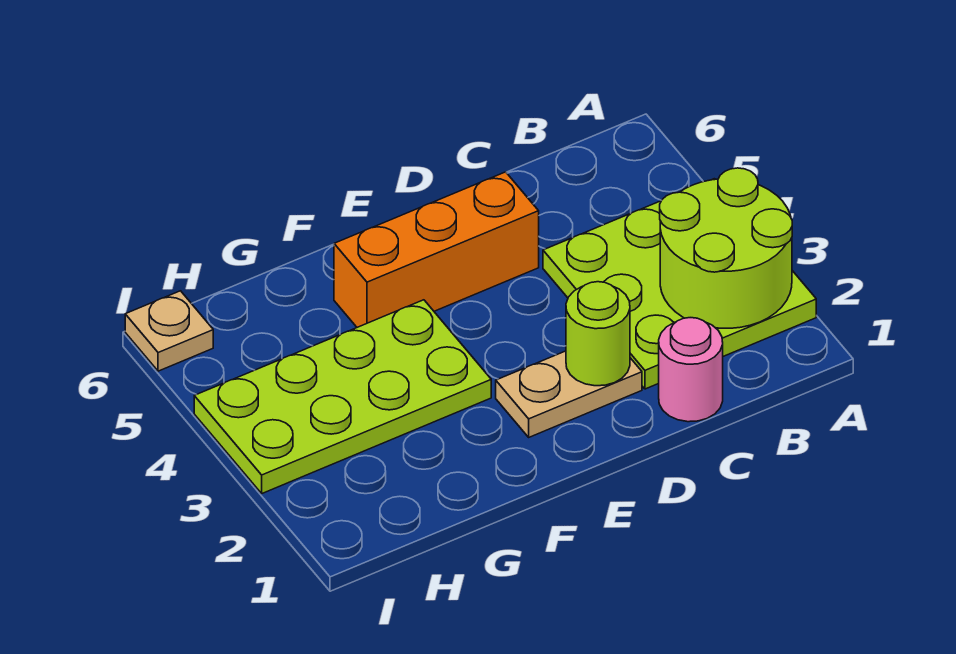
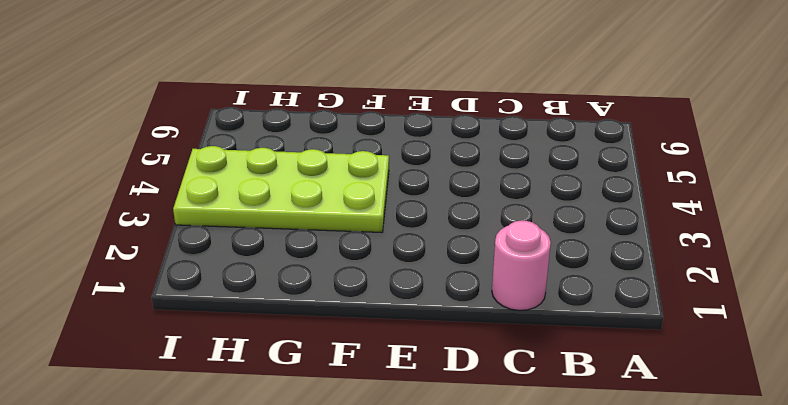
none -> lime plate A2:C4 level 1
none -> tan plate D2:E2 level 1

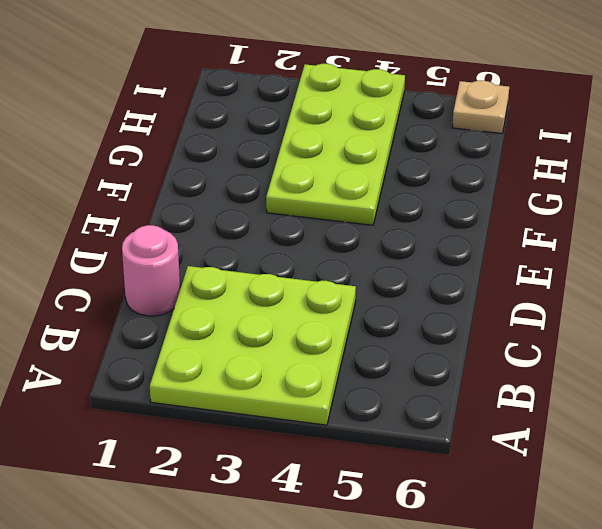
none -> tan plate D2:E2 level 1
none -> orange brick D5:F5 level 1

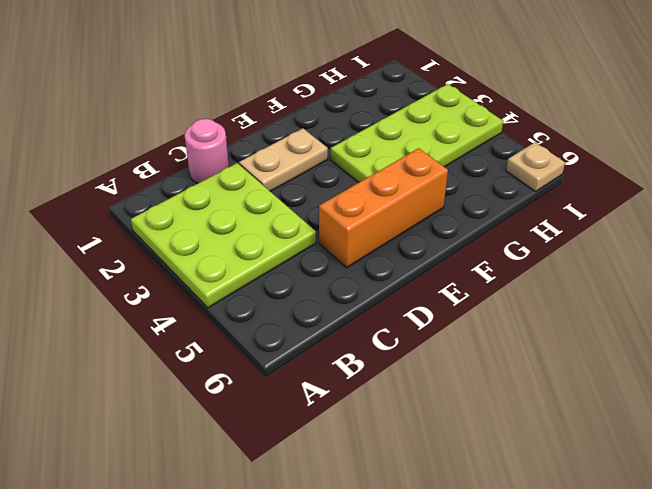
none -> lime round brick A2:B3 level 2
none -> lime round brick D2 level 2

